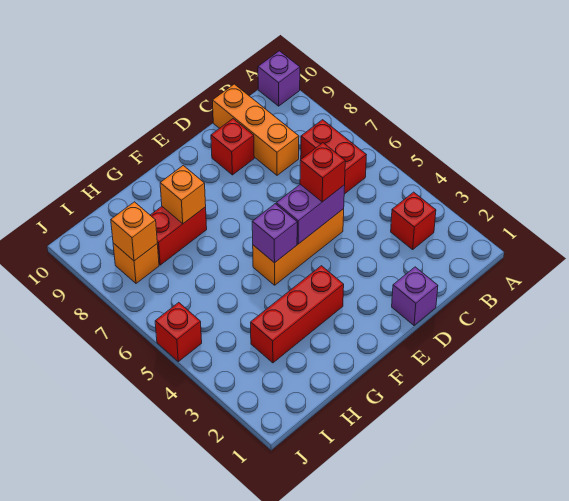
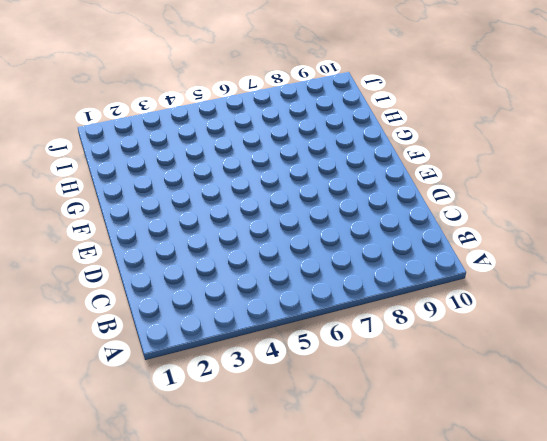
none -> purple brick A10 level 1
none -> red brick B3 level 1
none -> red brick B6:B7 level 1

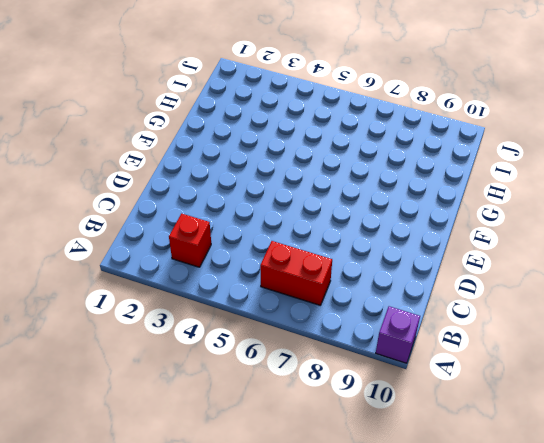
none -> orange brick C8:C10 level 1
none -> purple brick D1 level 1
none -> orange brick D5:F5 level 1

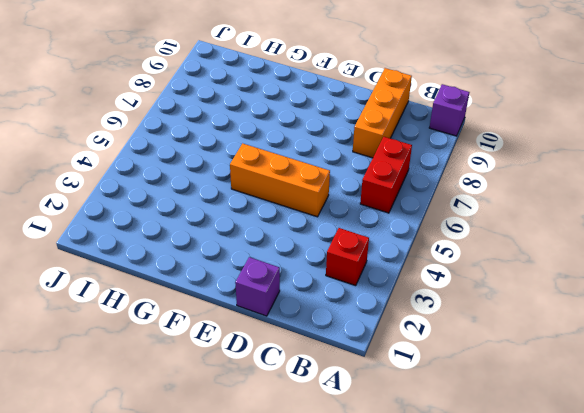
none -> red brick D9 level 1
none -> red brick F3:H3 level 1
none -> red brick G8:H8 level 1

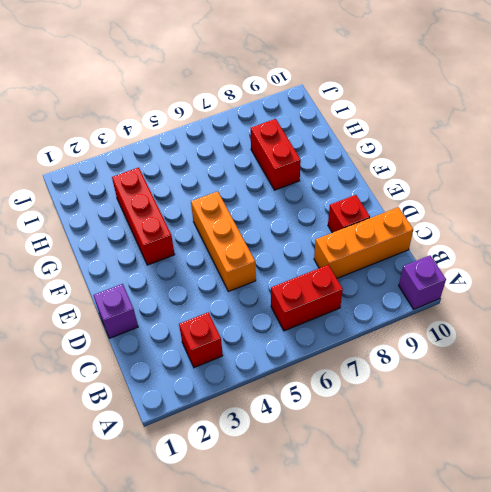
none -> orange brick I8 level 1
none -> red brick J5 level 1
none -> purple brick D5:E5 level 2

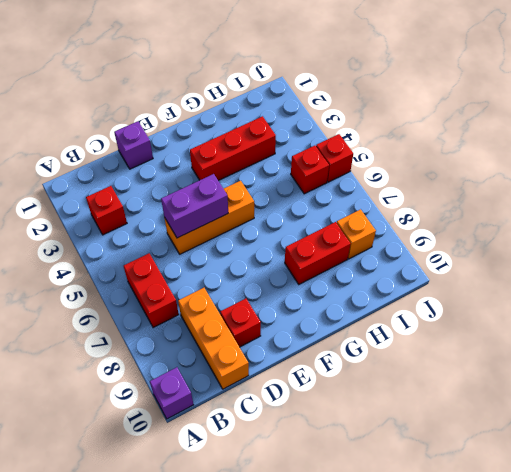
red brick I5 level 1 -> red brick D5 level 3
none -> purple brick F5 level 2
none -> orange brick G8 level 2
none -> orange brick I8 level 2

